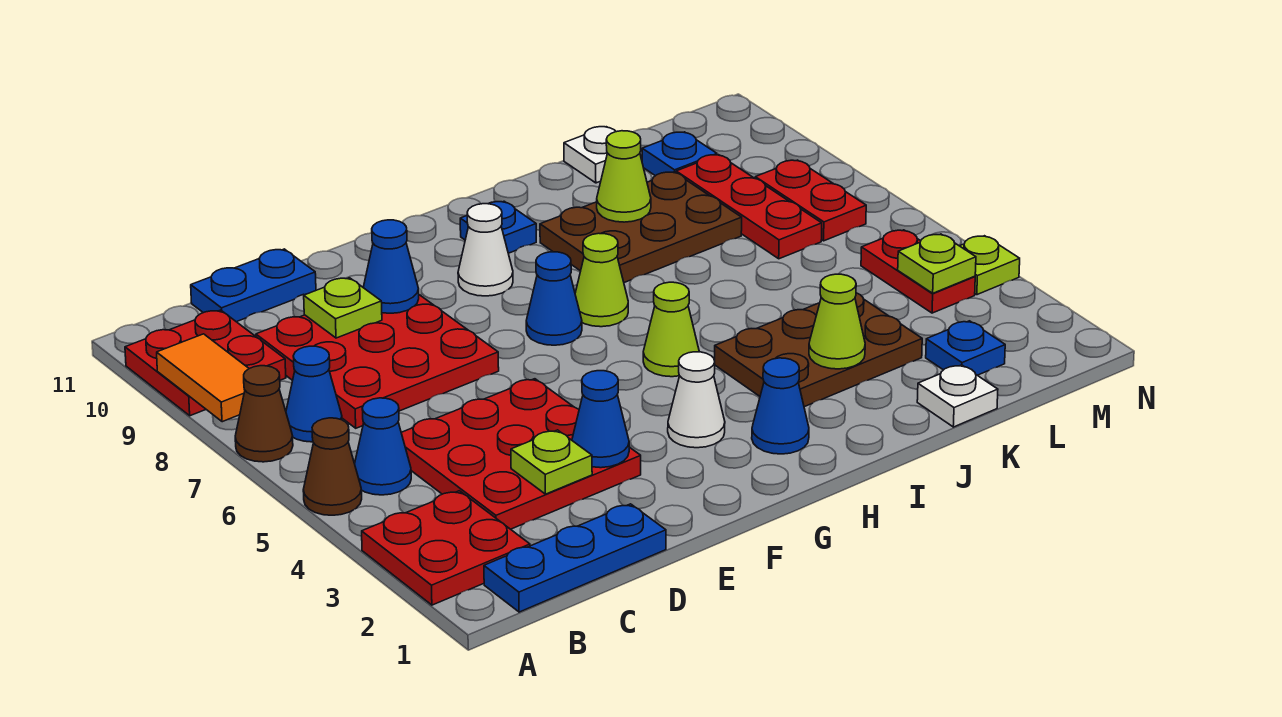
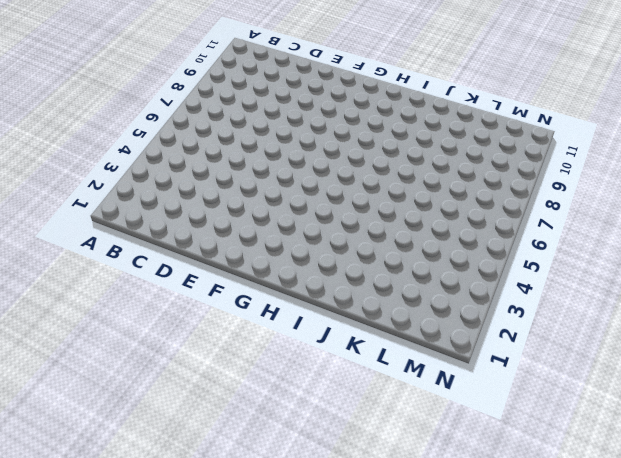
none -> red plate A2:B3 level 1
none -> brown cone A5 level 1
none -> brown cone A7 level 1
none -> red plate A9:B10 level 1

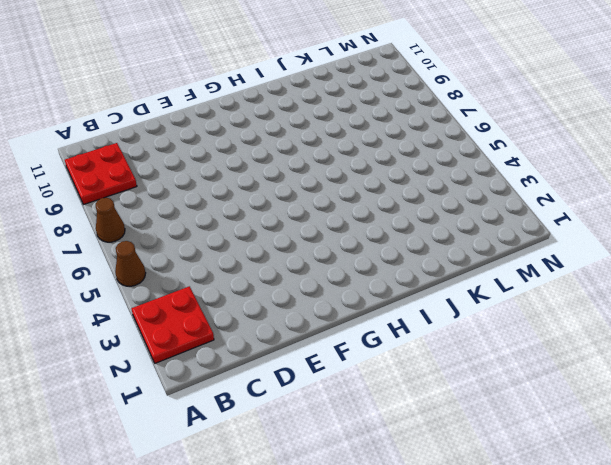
none -> blue plate B1:D1 level 1
none -> blue cone B5 level 1
none -> blue cone B7 level 1
none -> red plate C3:E5 level 1

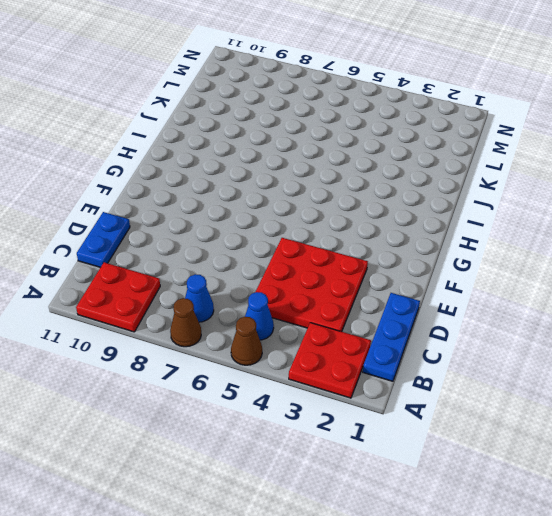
none -> red plate C7:E9 level 1
none -> white cone G3 level 1
none -> blue cone G7 level 1
none -> white cone G9 level 1

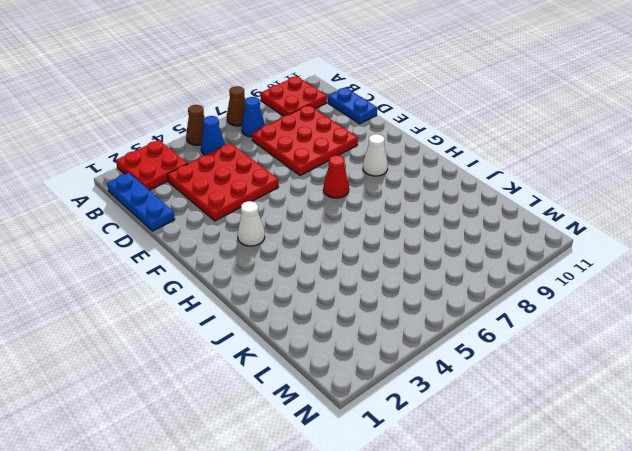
red cone G7 level 1 -> blue cone G7 level 1
none -> blue cone H2 level 1
none -> lime cone H5 level 1
none -> lime cone H7 level 1
none -> blue plate H10 level 1

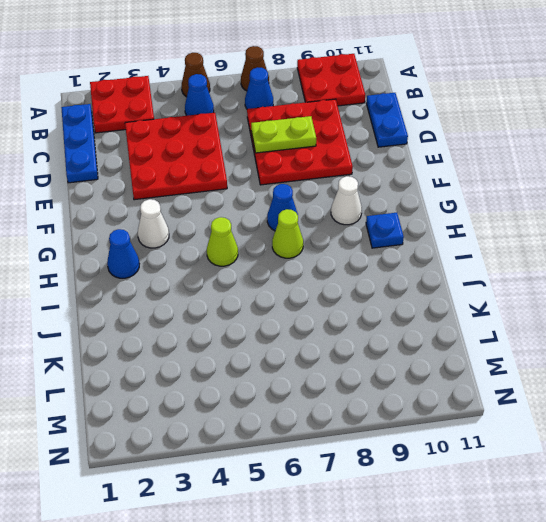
lime plate D7:D8 level 2 -> none
none -> brown plate I3:K4 level 1
none -> brown plate I8:K9 level 1
none -> white plate K1 level 1
none -> white plate K11 level 1

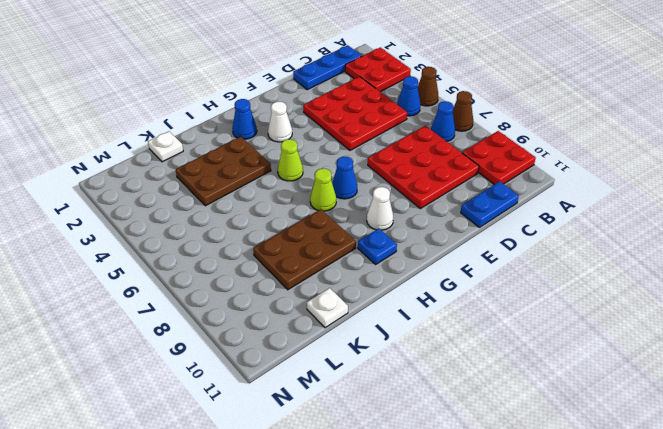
none -> blue plate L2 level 1
none -> red plate L7:L9 level 1
none -> blue plate L10 level 1
none -> red plate M4:M5 level 1

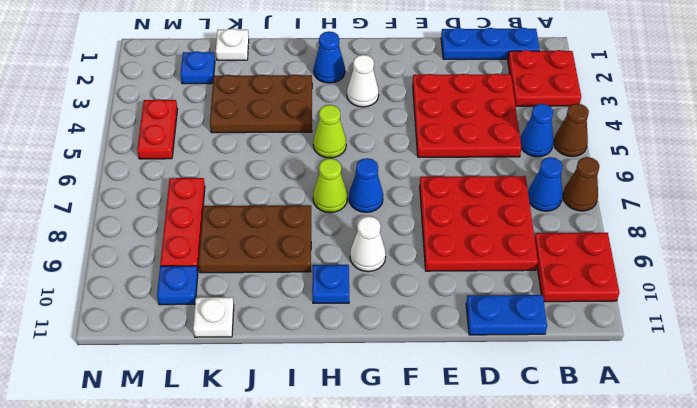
none -> red plate M7:M8 level 1
none -> lime plate N4 level 1
none -> orange tile A8:A9 level 2
none -> lime plate D3 level 2

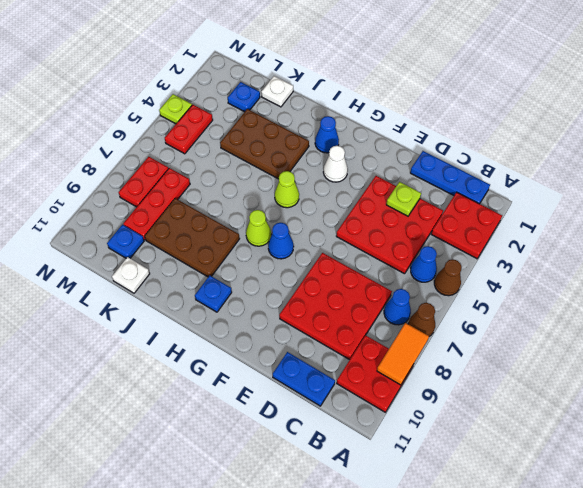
none -> white cone G9 level 1
none -> lime plate D9 level 2
none -> blue cone E3 level 2
none -> blue cone E9 level 2

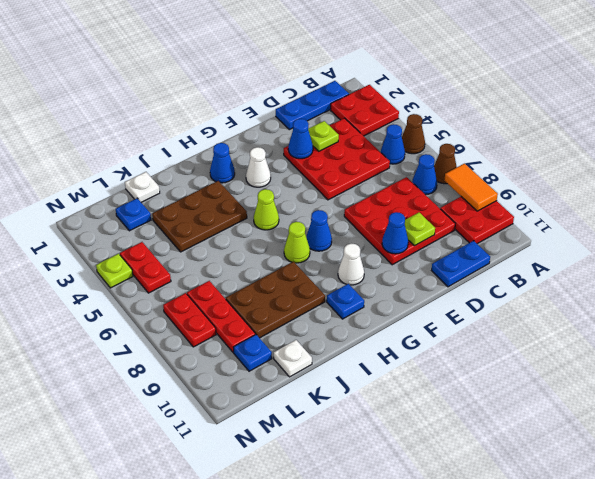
none -> lime cone J3 level 2
none -> lime cone J9 level 2
none -> lime plate M4 level 2

